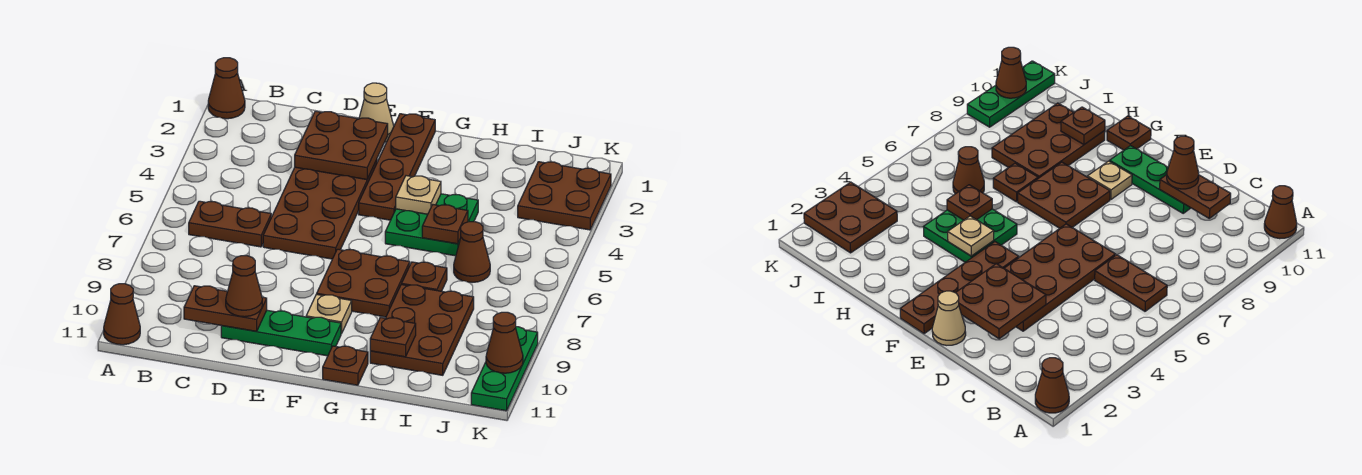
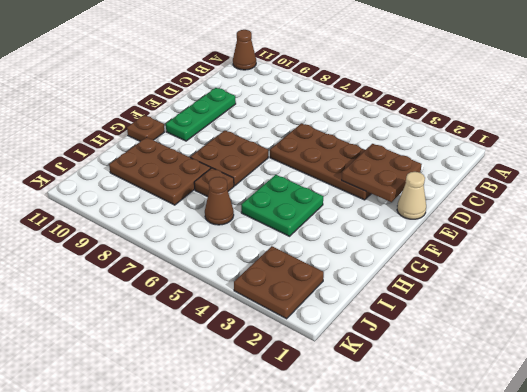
none -> brown cone A1 level 1
none -> brown plate B6:C6 level 1
none -> brown plate F1:F4 level 1

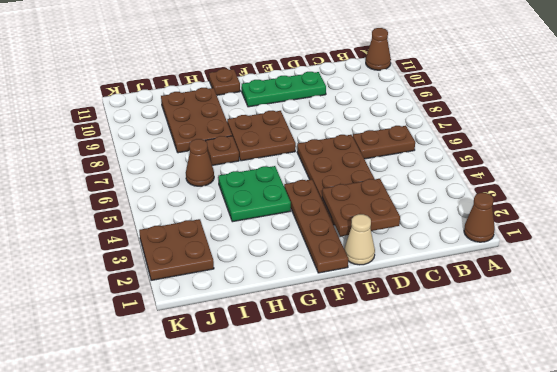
none -> tan plate F9 level 1
none -> green plate K9:K11 level 1
none -> brown plate C10:D10 level 2

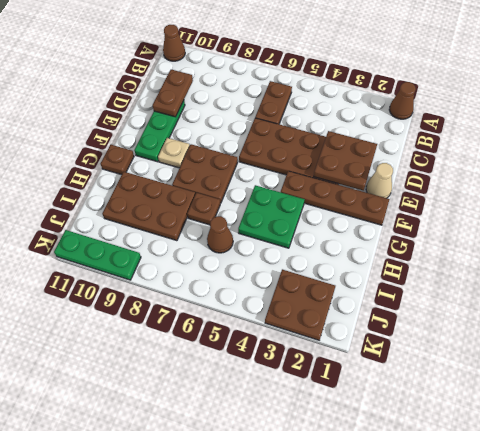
none -> tan plate G4 level 2
none -> brown plate H5 level 2
none -> brown plate H10 level 2

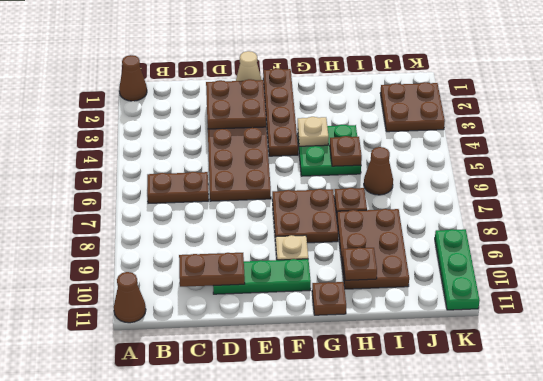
none -> brown cone K10 level 2
none -> brown cone D10 level 3

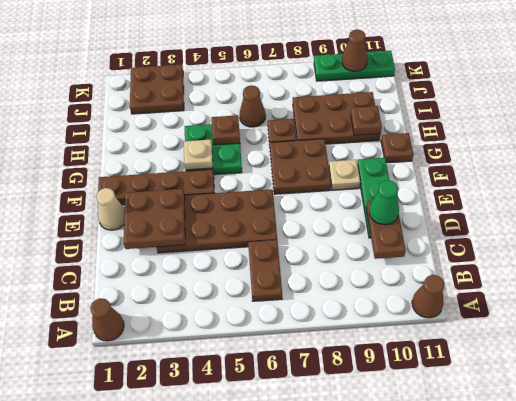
green cone D10 level 3 -> brown cone D10 level 3

